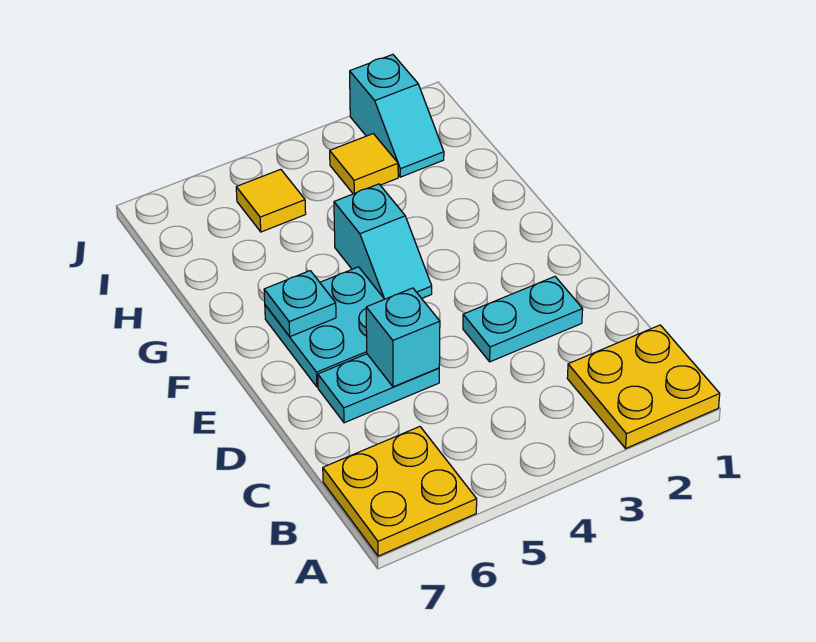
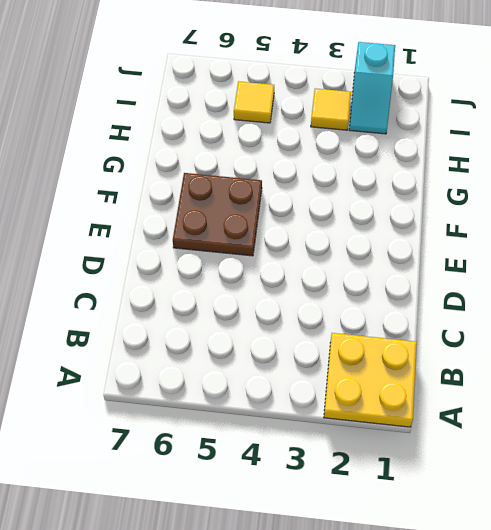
brown plate E5:F6 level 1 -> cyan plate E5:F6 level 1
none -> yellow plate A6:B7 level 1
none -> cyan plate D2:D3 level 1

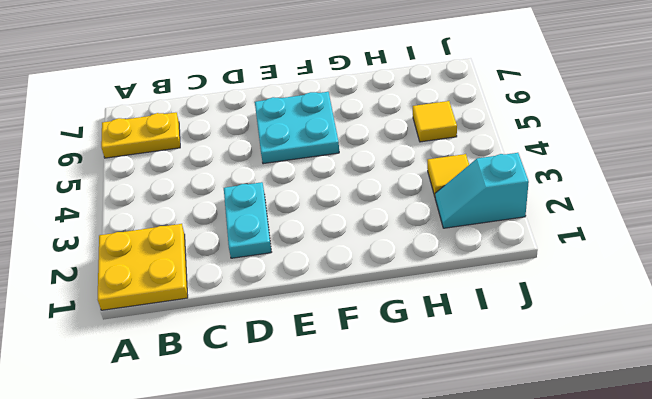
yellow plate A6:B6 level 1 -> yellow plate A6:B7 level 1
none -> cyan plate D5:D6 level 1
none -> cyan slope F4:G4 level 1 top G

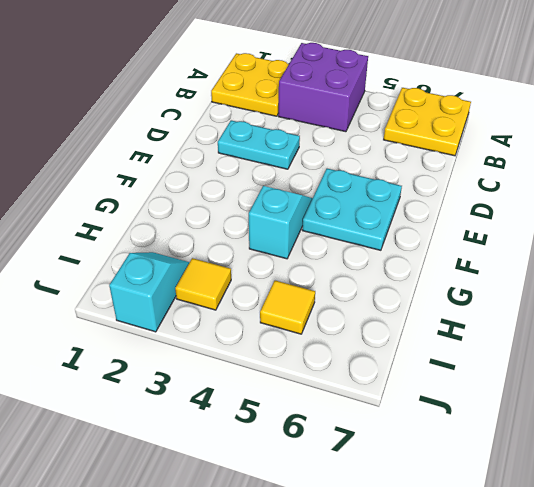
purple brick A3:B4 level 1 -> none
none -> cyan plate D5:D6 level 1
none -> cyan brick D5 level 2

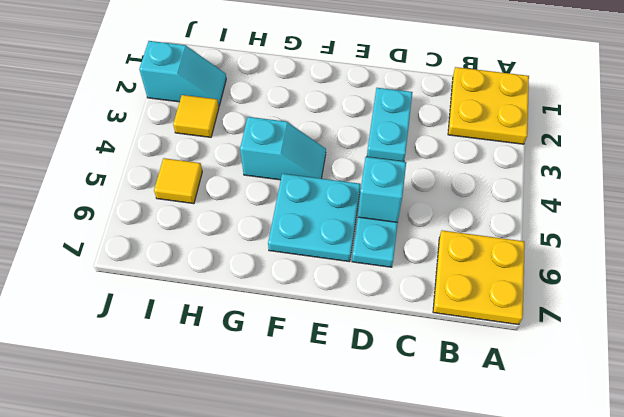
none -> cyan plate F6 level 2

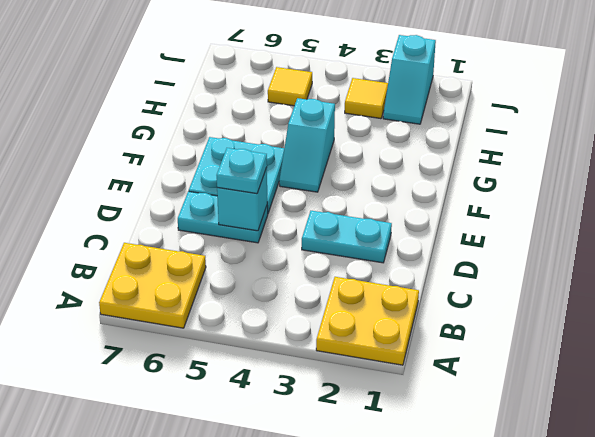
cyan plate D5 level 3 -> cyan plate F6 level 2

